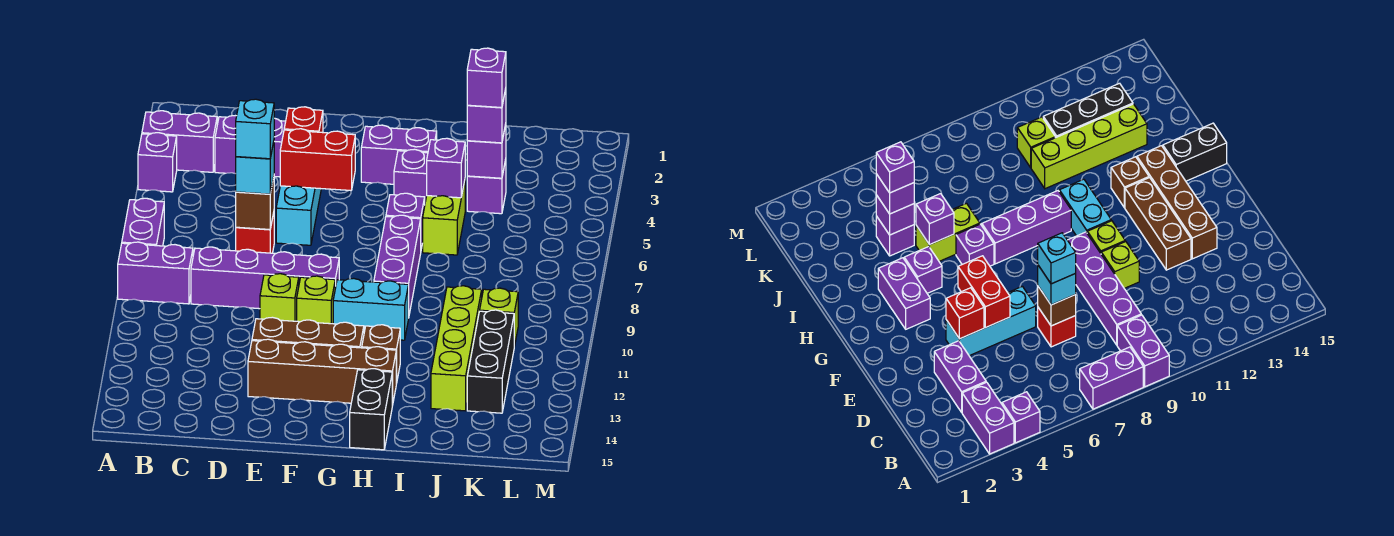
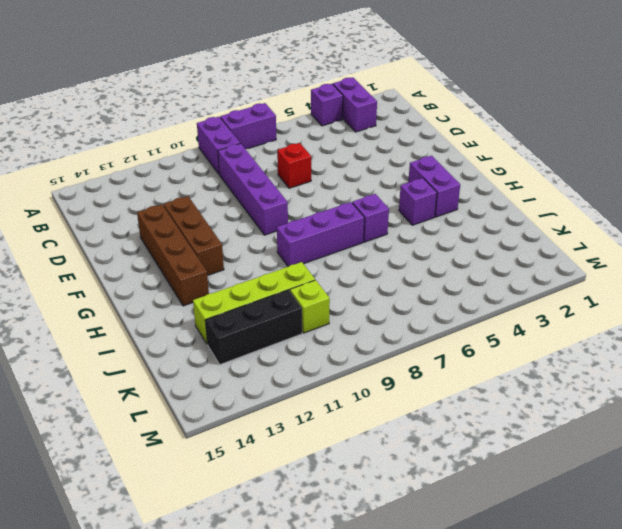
none -> purple brick C3:D3 level 1
none -> cyan brick E4:E6 level 1
none -> lime brick E10 level 1
none -> lime brick F10 level 1

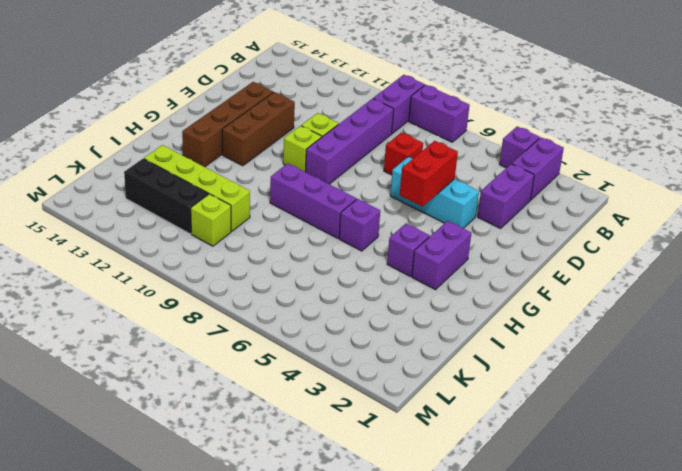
none -> cyan brick G10:H10 level 1
none -> brown brick H12 level 1
none -> black brick H14:H15 level 1
none -> lime brick I5:I6 level 1

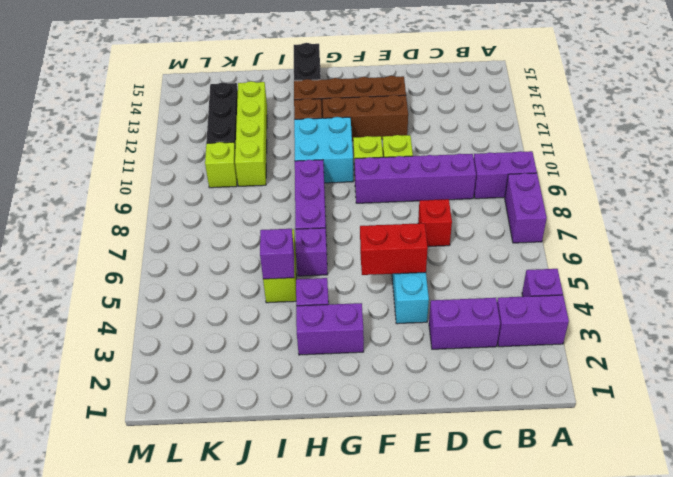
cyan brick G10:H11 level 1 -> cyan brick G10:H10 level 1
none -> purple brick J4 level 1
none -> brown brick D7 level 2
none -> red brick E4 level 2
none -> purple brick J4 level 2

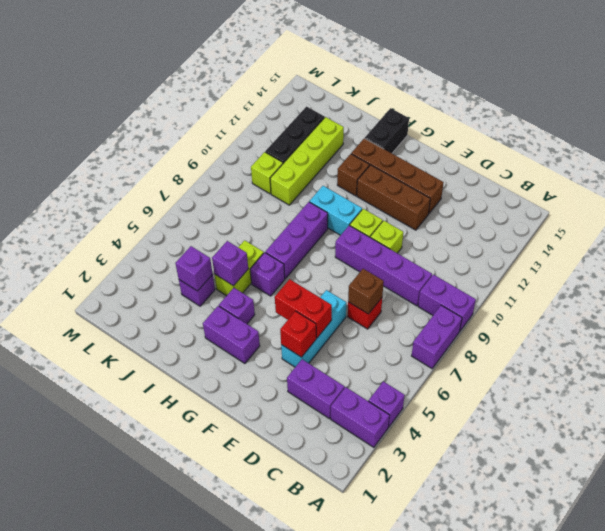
none -> cyan brick D7 level 3
none -> purple brick J4 level 3
none -> cyan brick D7 level 4
none -> purple brick J4 level 4

